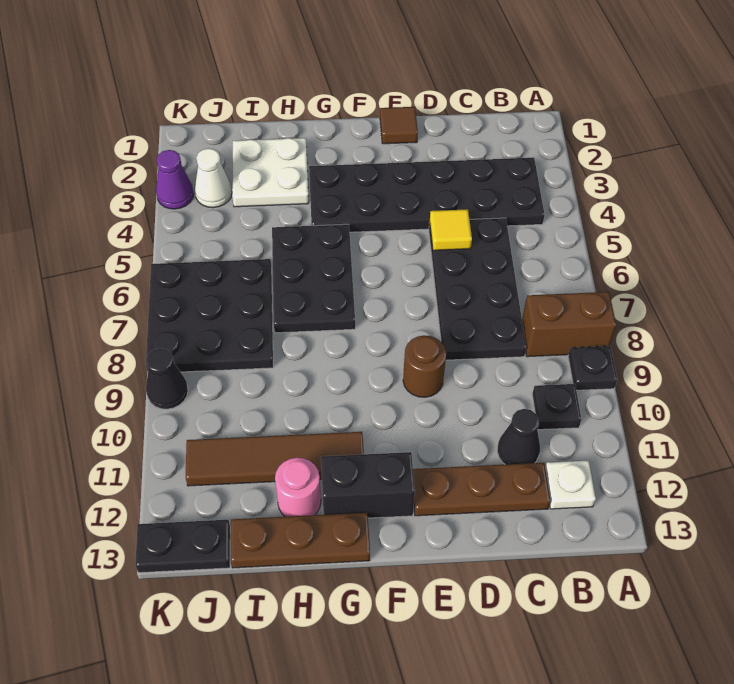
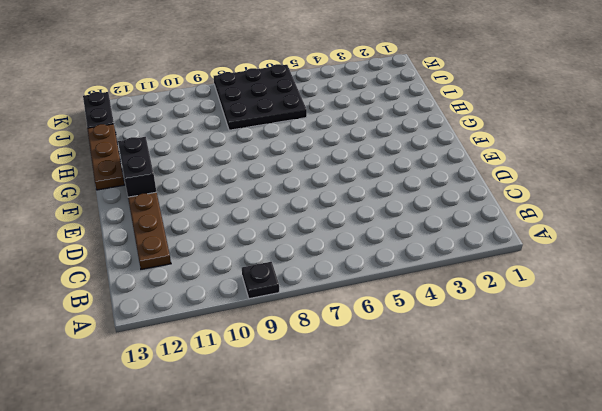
none -> brown brick A8:B8 level 1
none -> black plate B3:G4 level 1
none -> black plate B10 level 1

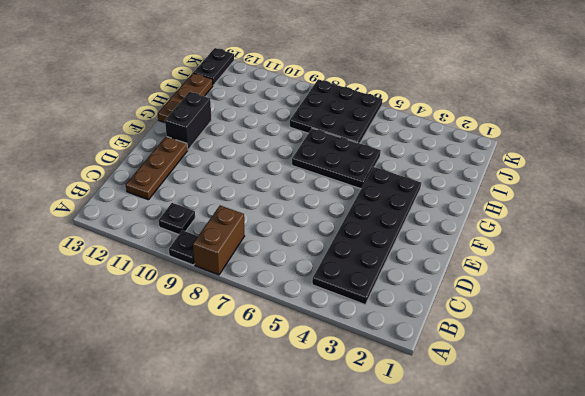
none -> white plate B12 level 1
none -> black plate C5:D8 level 1
none -> black cone C11 level 1

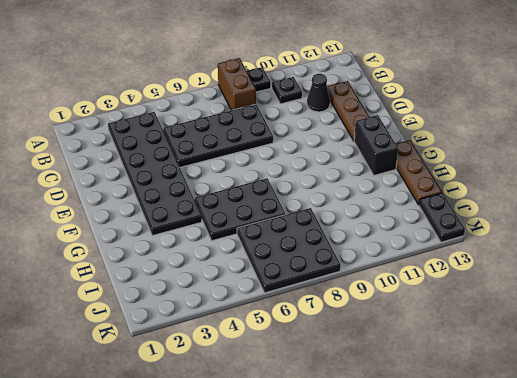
none -> white plate B12 level 1
none -> brown tile E1 level 1
none -> brown round brick E9 level 1

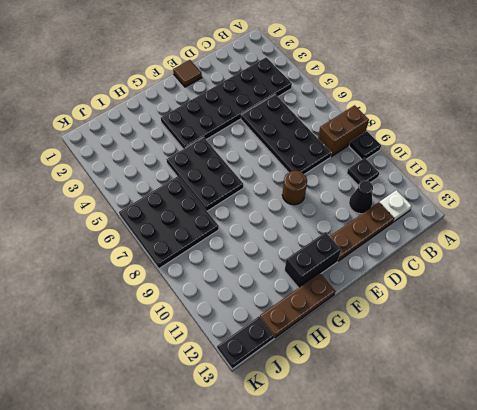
none -> brown tile G11:J11 level 1
none -> white plate H2:I3 level 1
none -> pink round brick H12 level 1

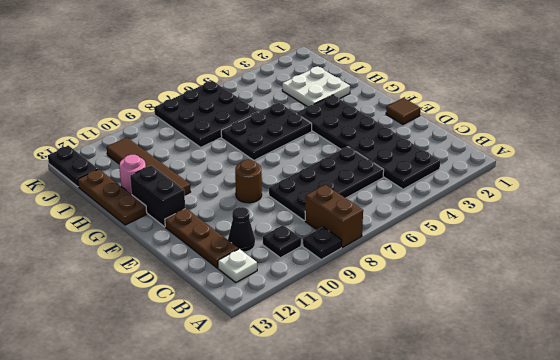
none -> white cone J3 level 1
none -> purple cone K3 level 1
none -> black cone K9 level 1

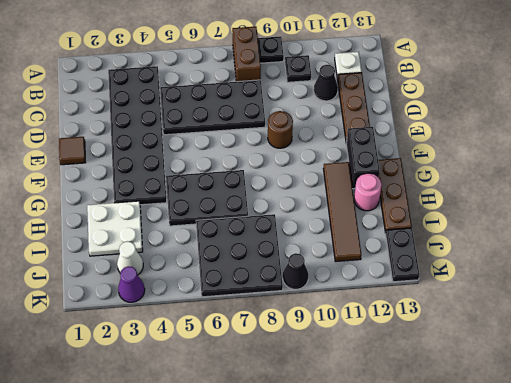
none -> yellow tile D5 level 2

